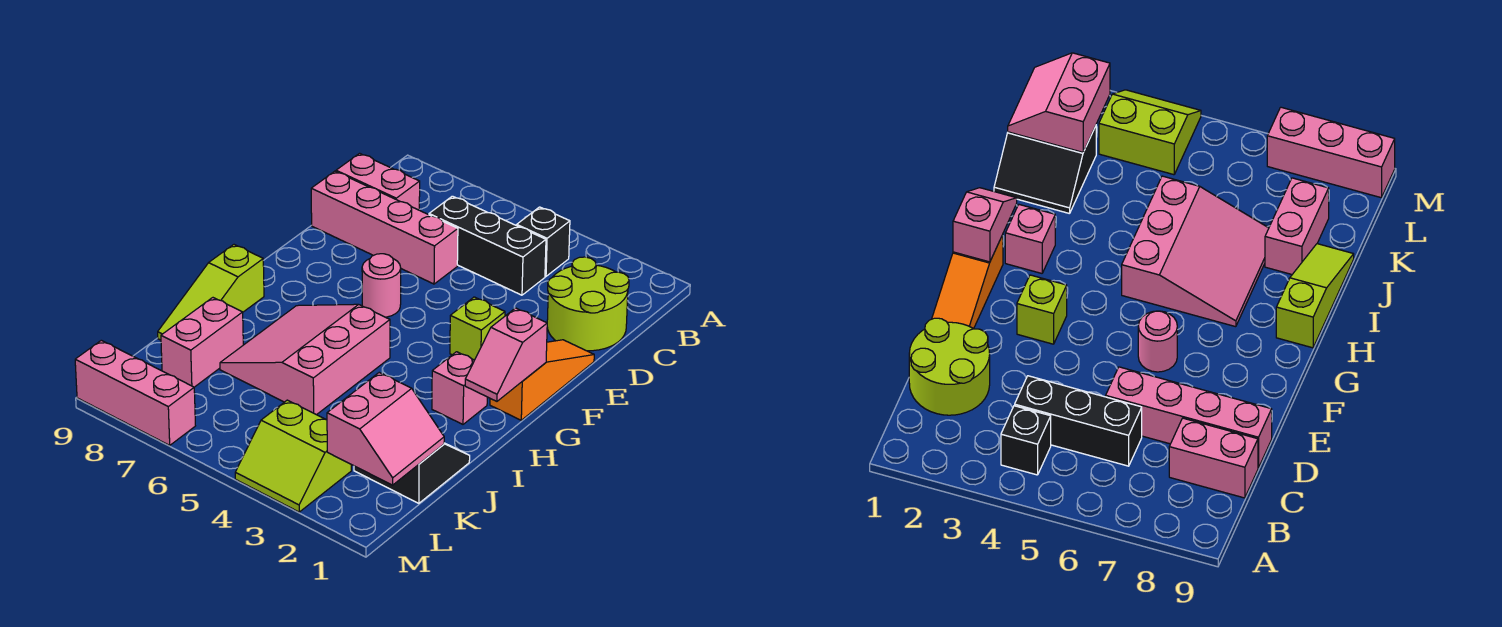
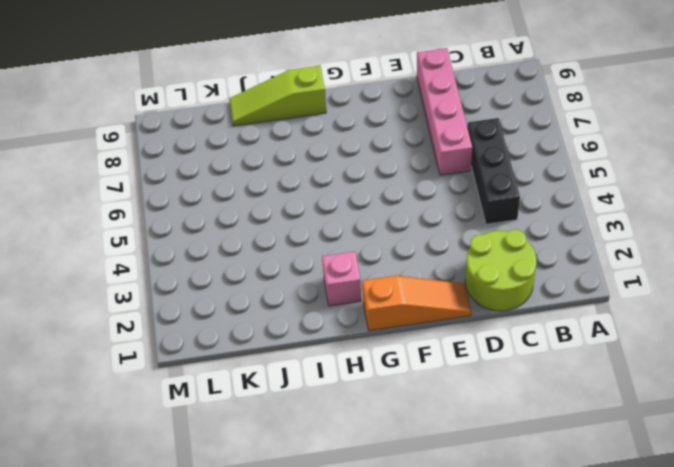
none -> black brick B4 level 1
none -> pink brick C8:C9 level 1
none -> lime brick F3 level 1

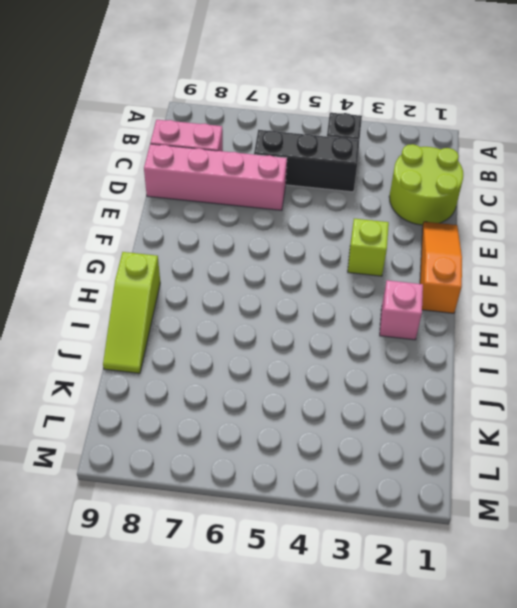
none -> pink round brick F6 level 1
none -> pink slope H5:J7 level 1 top 5
none -> black slope J1:K2 level 1 top K

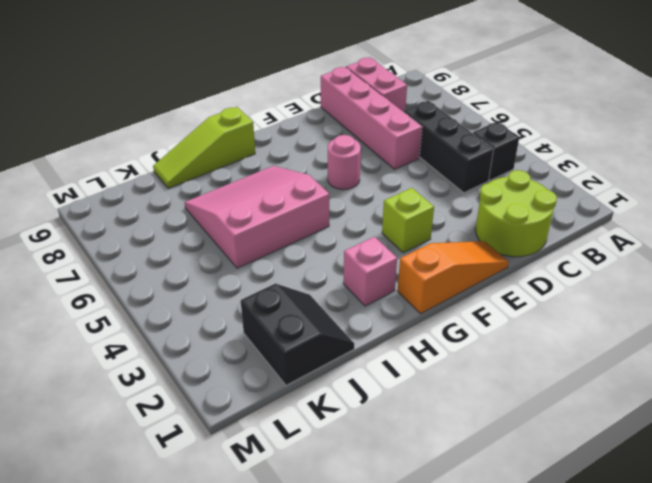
none -> pink brick J8:K8 level 1
none -> lime slope L3:M4 level 1 top L
none -> pink brick M7:M9 level 1

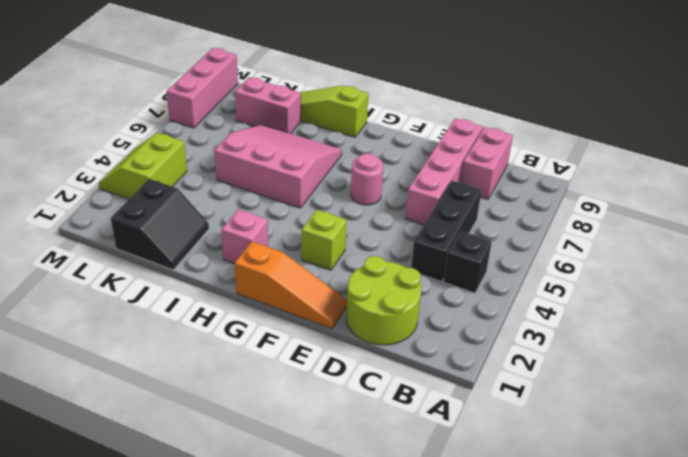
none -> pink slope G1:H1 level 2 top G
none -> pink slope K1:L2 level 2 top 2

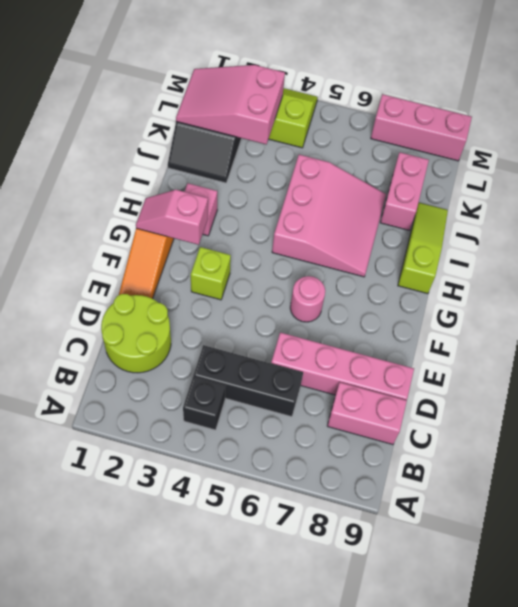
pink slope G1:G2 level 2 top 2 -> pink slope G1:H1 level 2 top G
pink slope K1:L3 level 2 top 3 -> pink slope K1:L2 level 2 top 2

